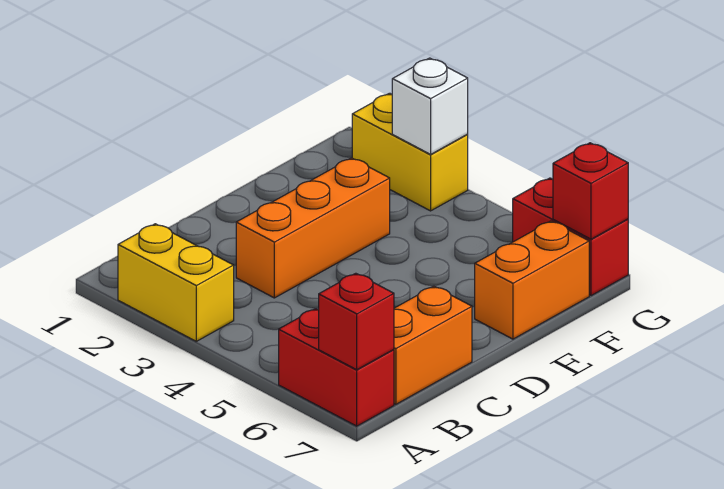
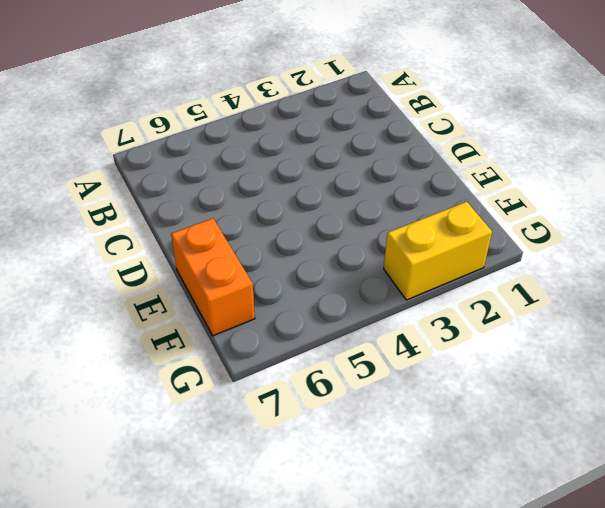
none -> yellow brick A2:A3 level 1
none -> red brick A6:A7 level 1

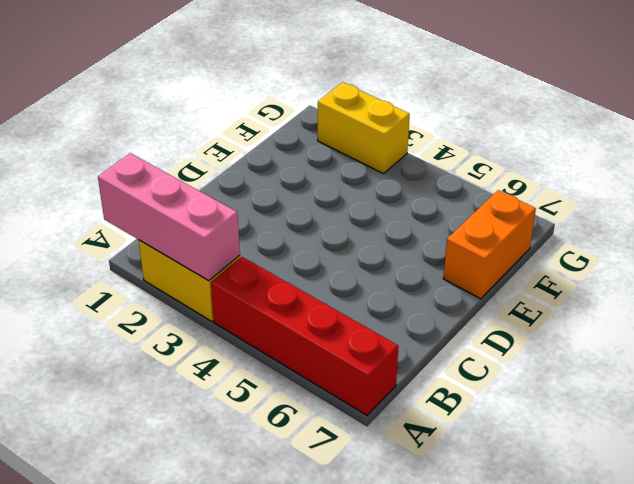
pink brick A1:A3 level 2 -> none
red brick A4:A7 level 1 -> red brick A6:A7 level 1
none -> orange brick B7:C7 level 1
none -> orange brick C3:E3 level 1

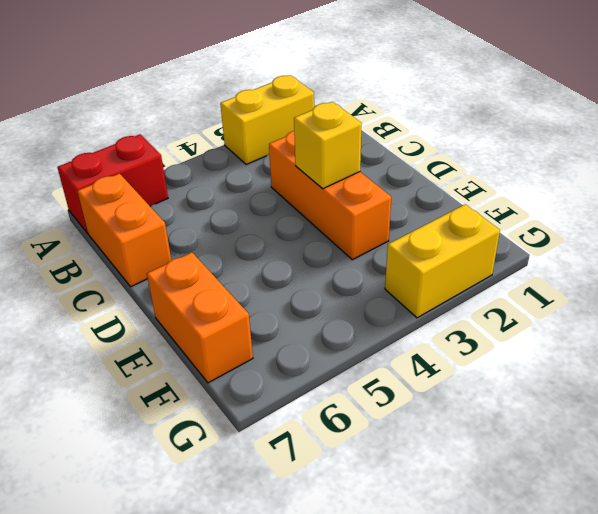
yellow brick D3 level 2 -> none
none -> red brick G6:G7 level 1
none -> red brick A7 level 2

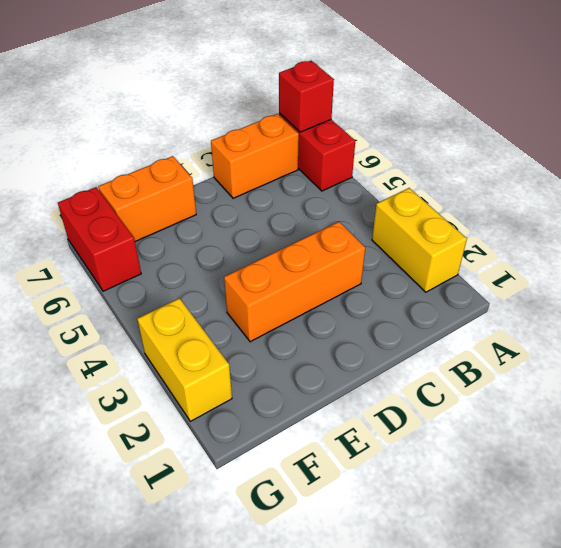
none -> white brick G3 level 2
none -> red brick G7 level 2

